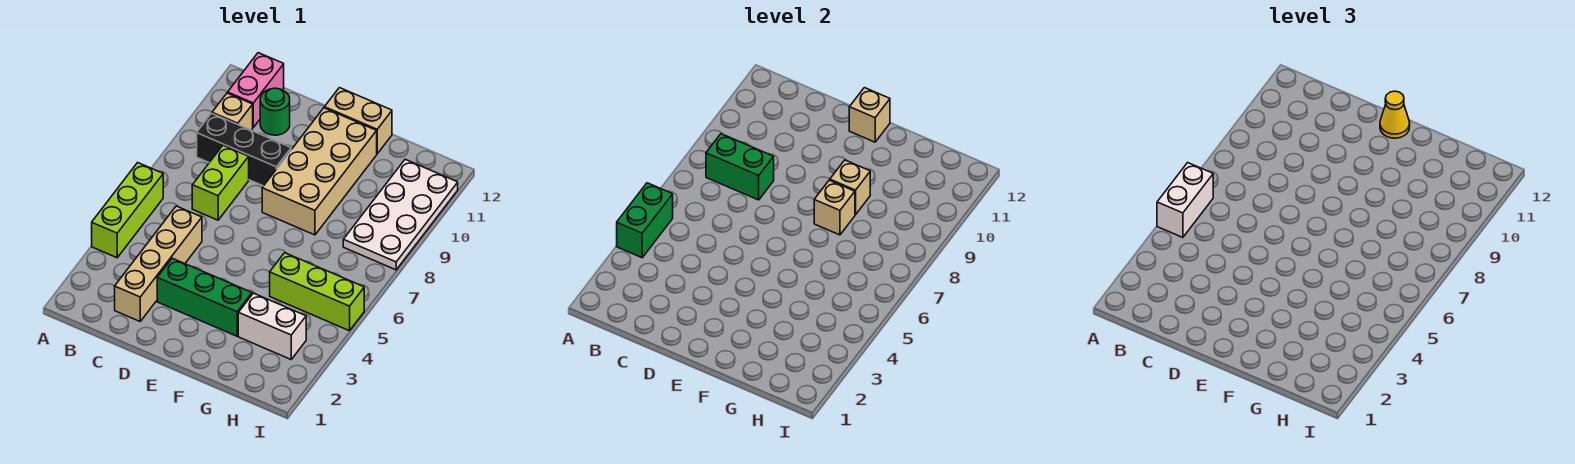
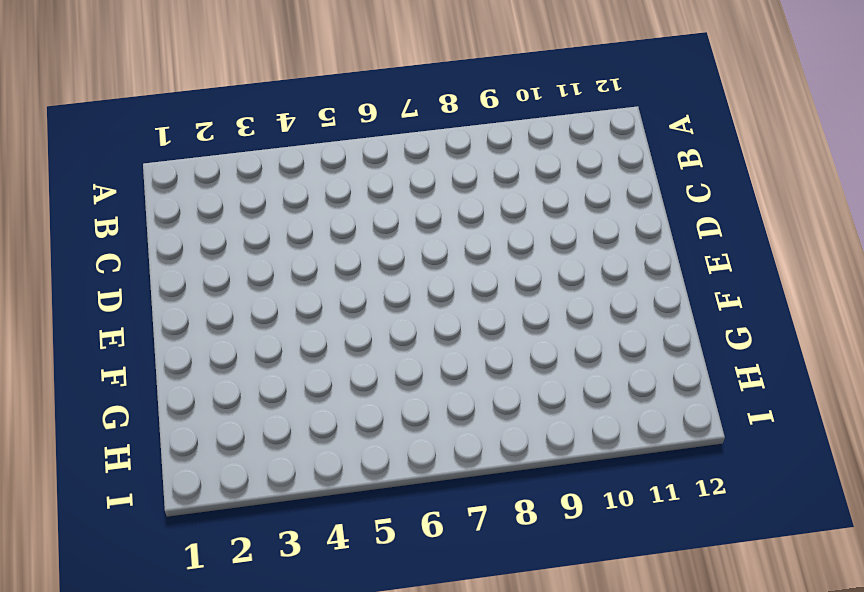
none -> lime brick A4:A6 level 1
none -> black brick B9:D9 level 1
none -> tan brick B10 level 1

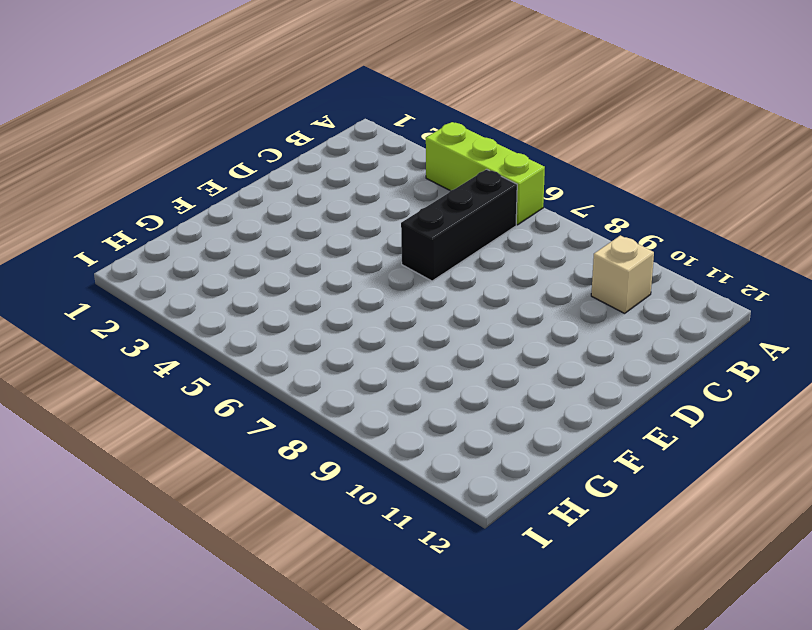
black brick B6:D6 level 1 -> black brick B9:D9 level 1
none -> pink brick B11:B12 level 1
none -> tan brick C2:C5 level 1
none -> lime brick C7:C8 level 1

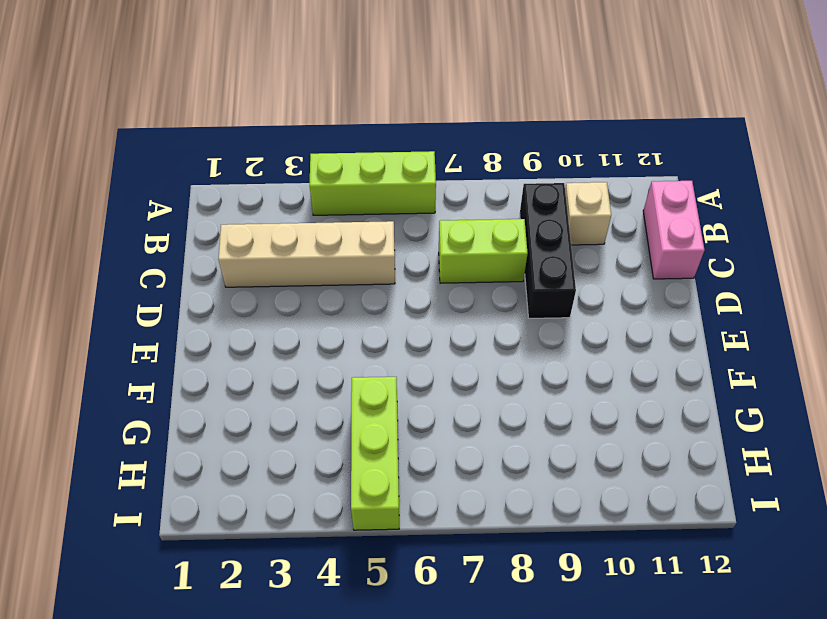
pink brick B12:C12 level 1 -> pink brick B11:B12 level 1
none -> green round brick C11 level 1
none -> green brick D3:F3 level 1
none -> tan brick E8:F11 level 1

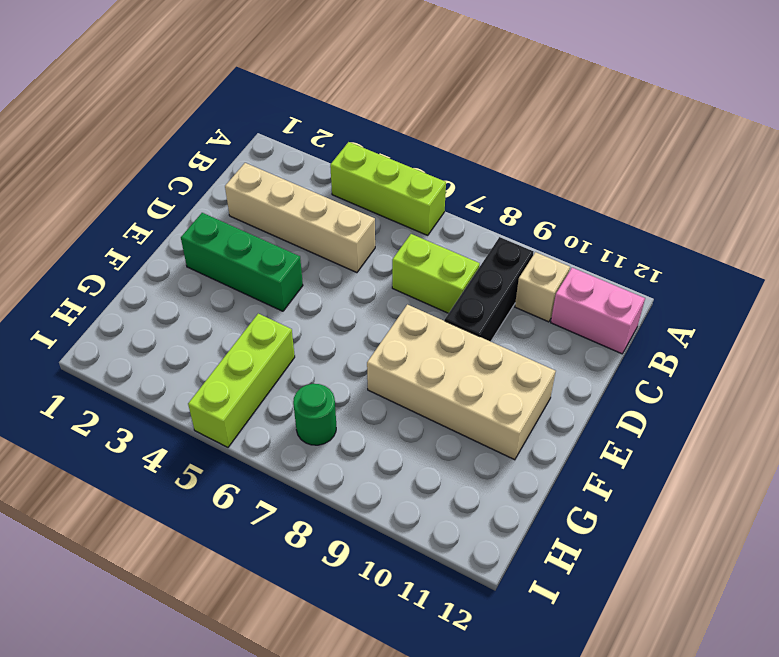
green brick E2:E4 level 1 -> green brick D3:F3 level 1
green round brick H7 level 1 -> green round brick C11 level 1
none -> tan brick E12:F12 level 1
none -> white brick G3:H3 level 1
none -> white plate H8:I11 level 1

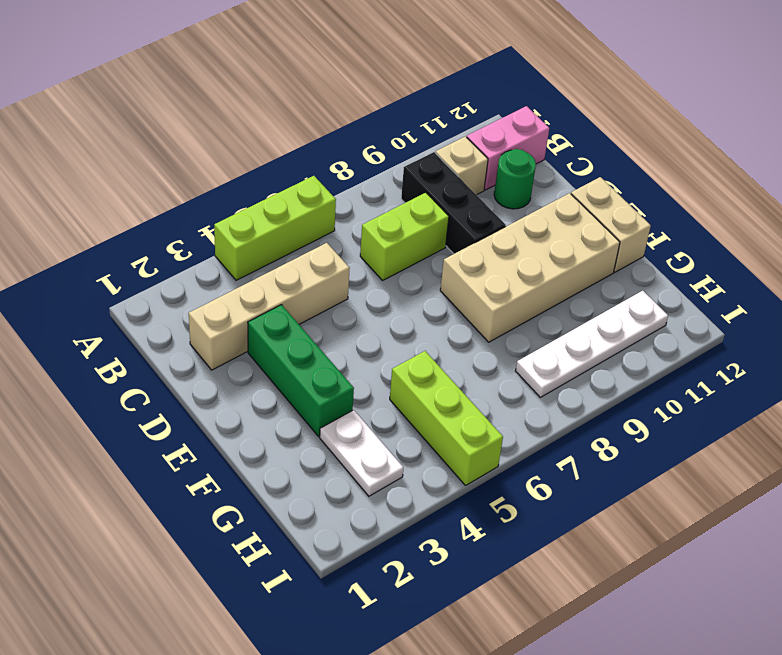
white plate G3:H3 level 1 -> white brick G3:H3 level 1
white plate H8:H11 level 1 -> white plate H8:I11 level 1
none -> green brick A4:A5 level 2
none -> green brick B8:C8 level 2
none -> tan brick E12 level 2

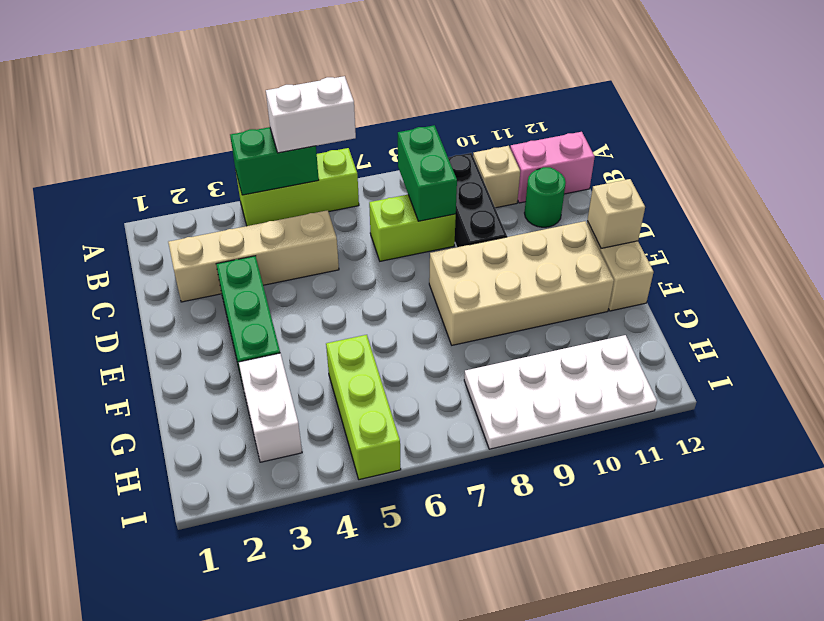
none -> tan brick F8 level 2
none -> tan brick F9 level 2
none -> yellow cone E12 level 3

